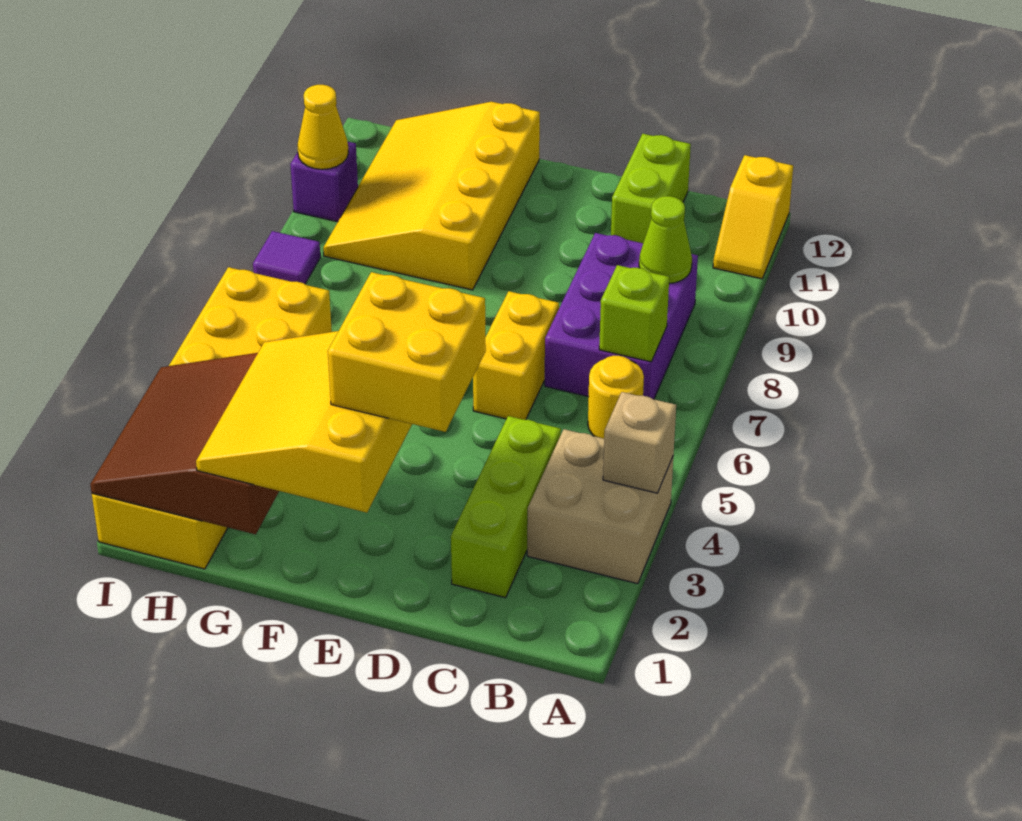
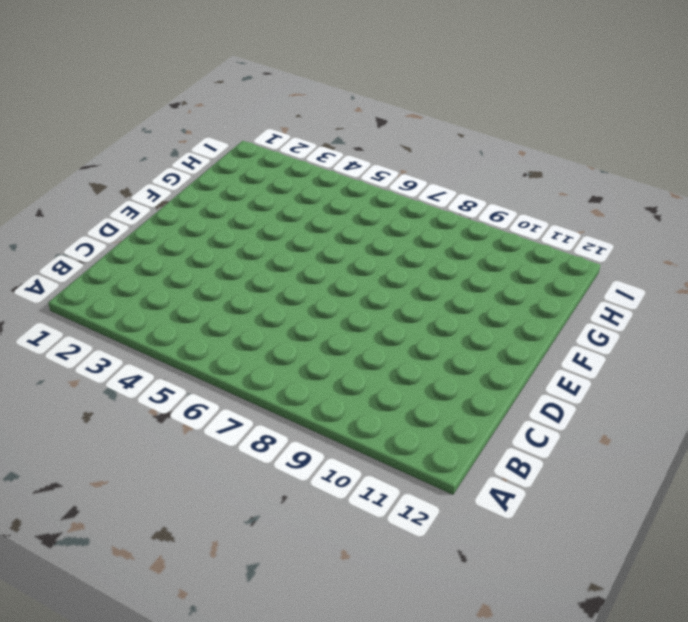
none -> tan brick A3:B4 level 1
none -> yellow slope A11:A12 level 1 top 12
none -> yellow round brick B6 level 1

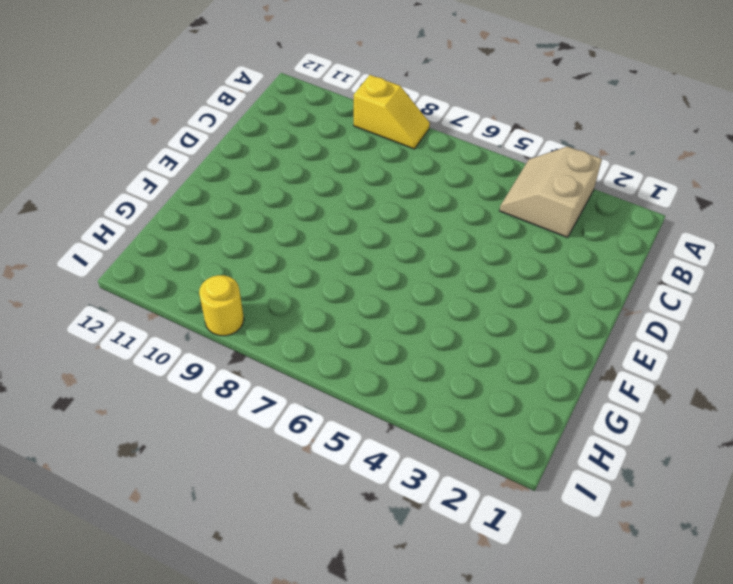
tan slope A3:B4 level 1 top 3 -> tan brick A3:B4 level 1
yellow slope A8:A9 level 1 top 9 -> yellow slope A11:A12 level 1 top 12
yellow round brick I9 level 1 -> yellow round brick B6 level 1
none -> purple brick B7:C9 level 1
none -> lime brick C2:C4 level 1
none -> lime brick C11:C12 level 1

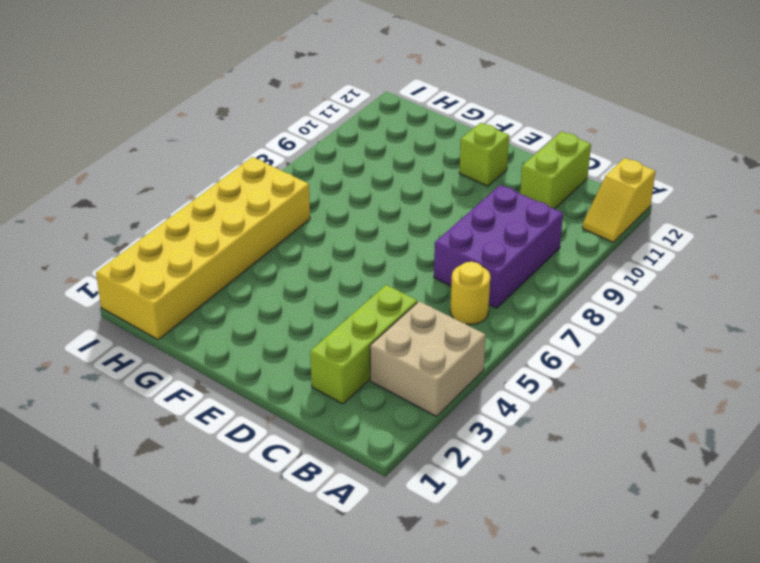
lime brick E11 level 1 -> lime brick B7 level 2
none -> yellow brick D6:D7 level 1
none -> yellow slope F9:H12 level 1 top F
none -> purple tile I8 level 1

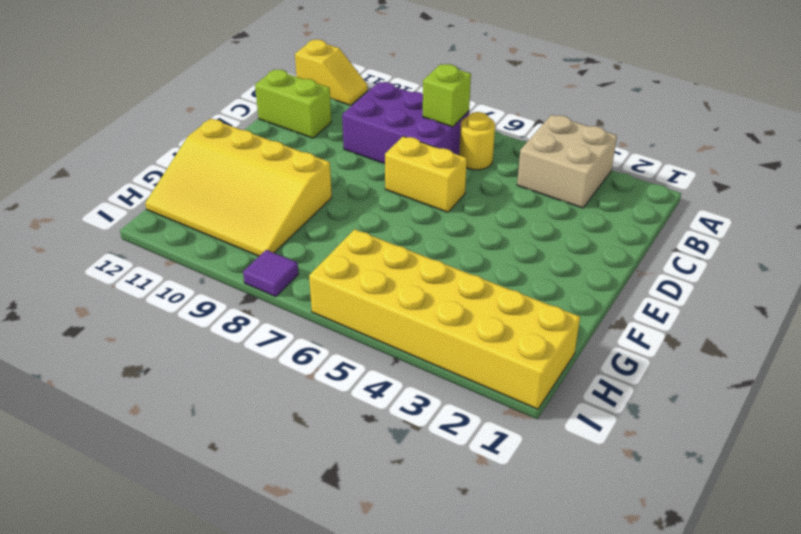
none -> lime brick C2:C4 level 1
none -> purple brick I10 level 1
none -> tan brick A4 level 2

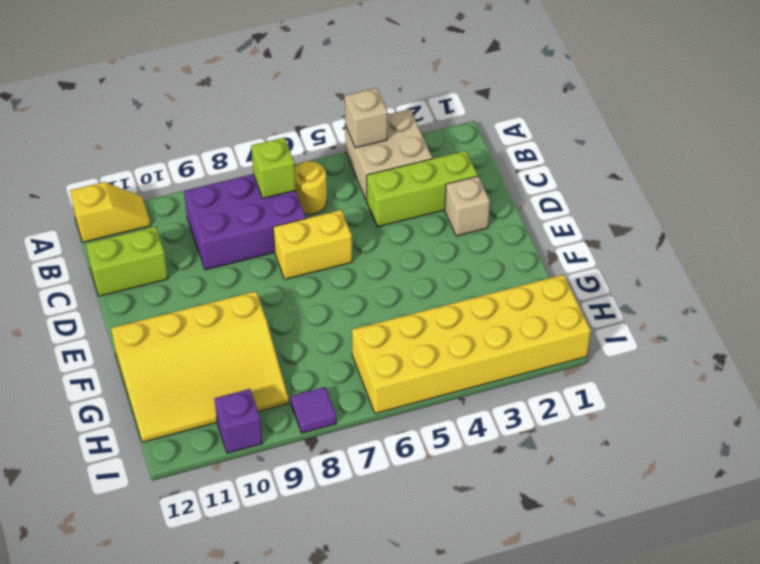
tan brick D2 level 1 -> none
none -> lime cone B9 level 2
none -> brown slope G1:I3 level 2 top G
none -> yellow cone I10 level 2

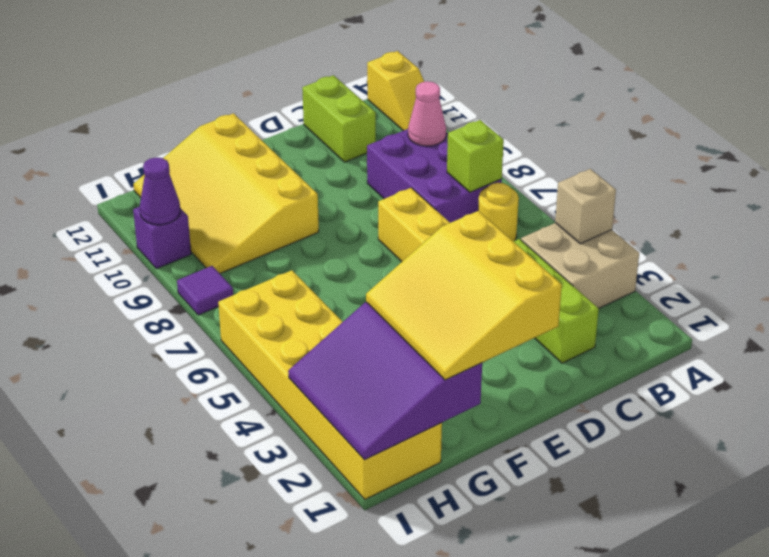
pink cone B9 level 2 -> lime cone B9 level 2
purple slope G1:I3 level 2 top G -> brown slope G1:I3 level 2 top G
purple cone I10 level 2 -> yellow cone I10 level 2
none -> yellow brick D2:E3 level 4

